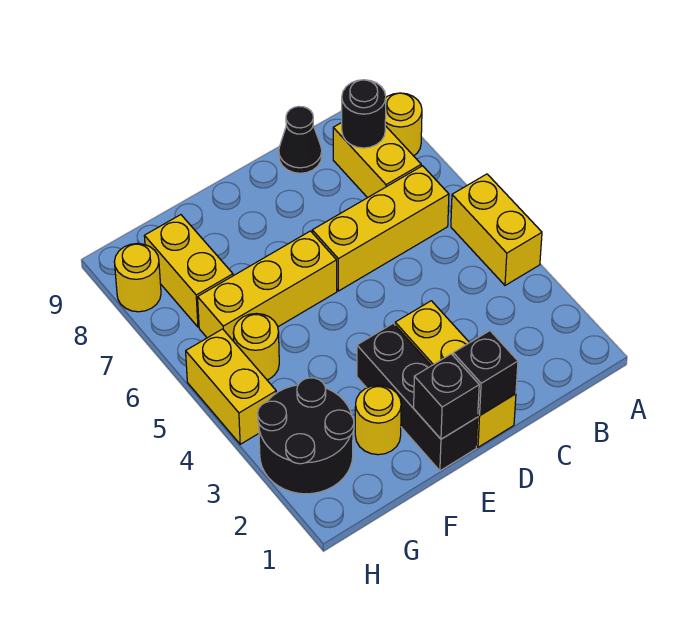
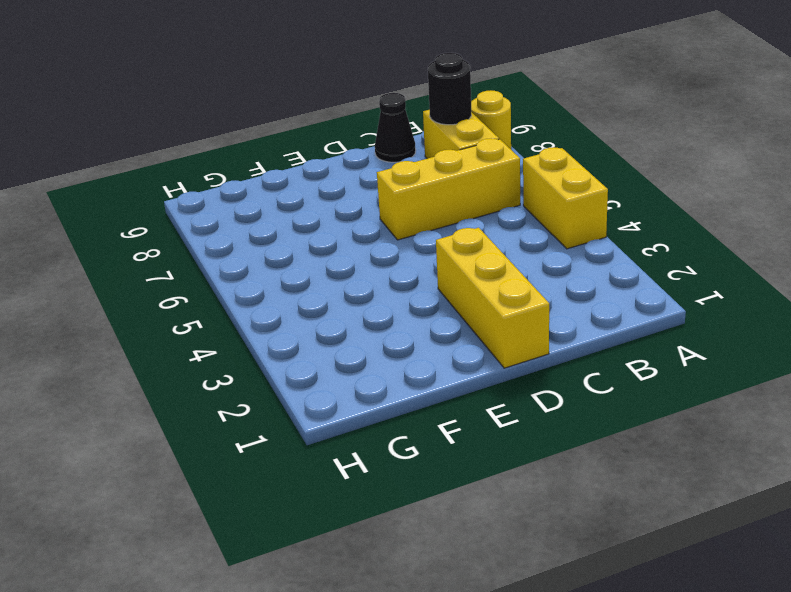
none -> black brick E1:E3 level 1
none -> yellow brick E6:G6 level 1
none -> yellow round brick F2 level 1

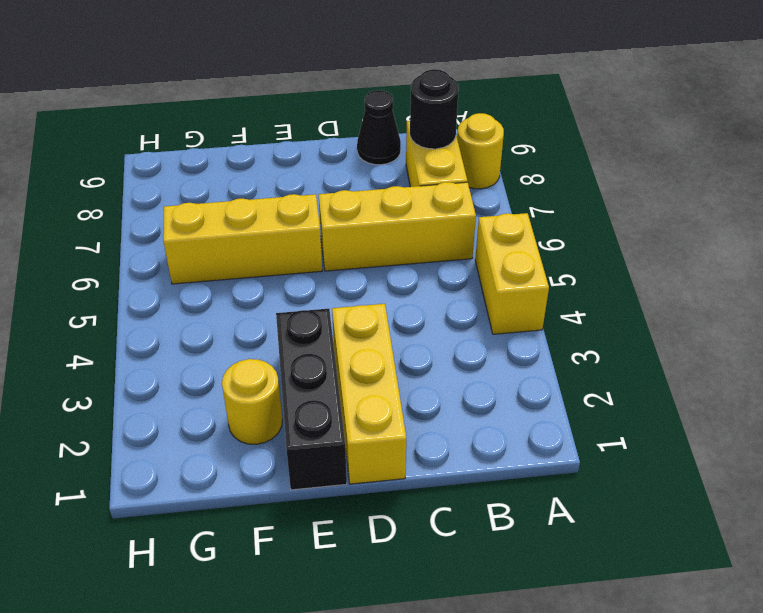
none -> black round brick G2:H3 level 1
none -> yellow round brick G5 level 1
none -> yellow brick G7:G8 level 1

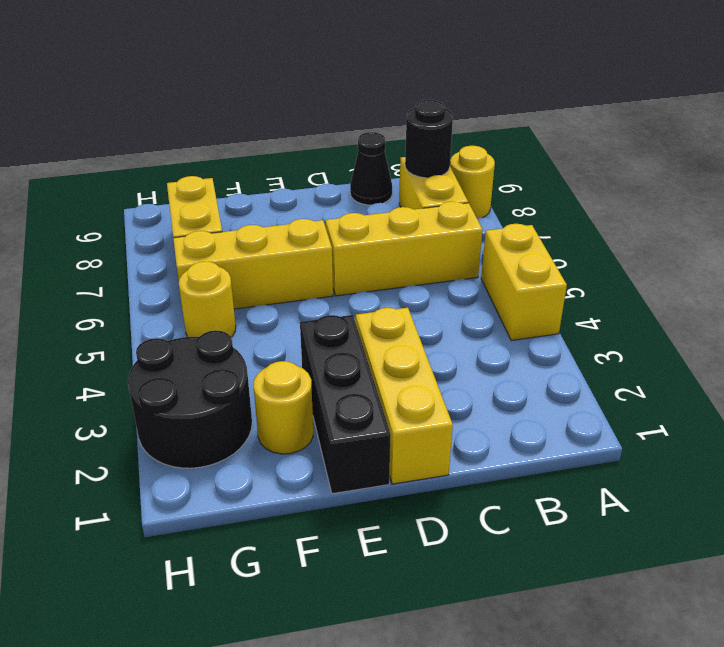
none -> yellow brick H4:H5 level 1
none -> yellow round brick H8 level 1
none -> black brick D1 level 2

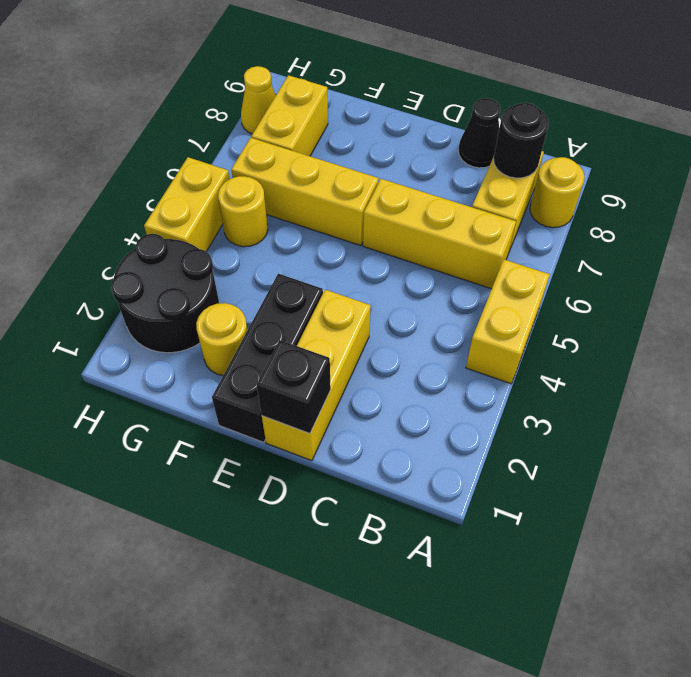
yellow cone H8 level 1 -> yellow round brick H8 level 1
none -> black brick E1 level 2

